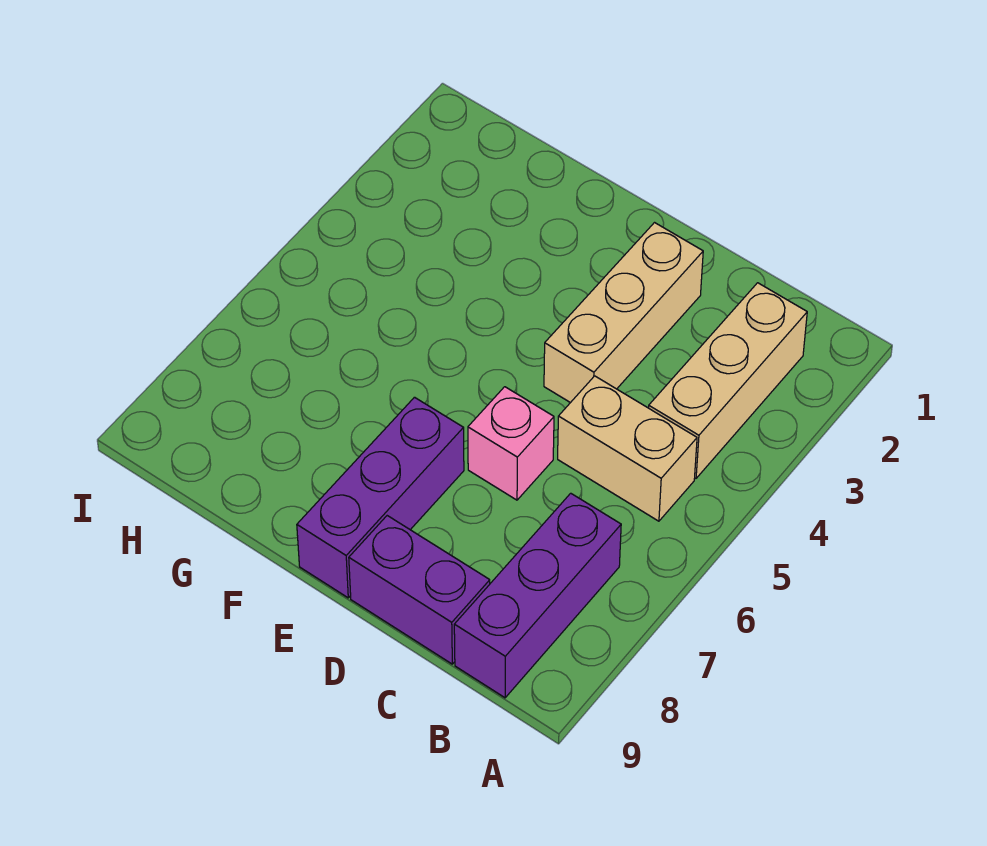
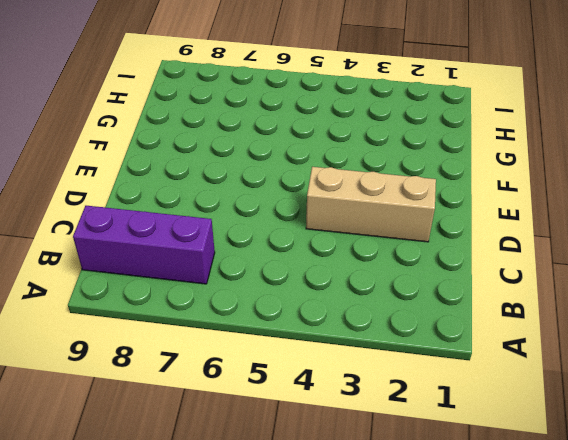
none -> tan brick B2:B4 level 1
none -> tan brick B5:C5 level 1

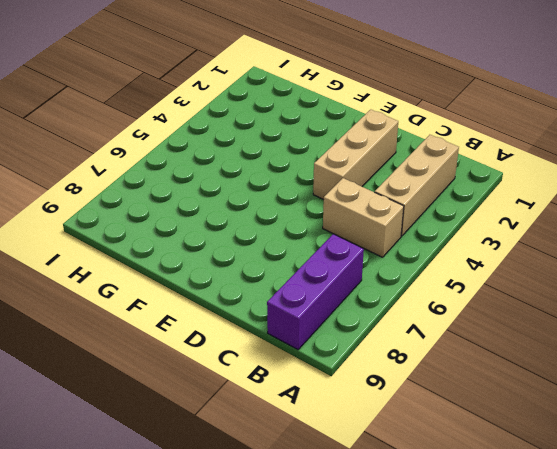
none -> purple brick C9:D9 level 1
none -> pink brick D6 level 1

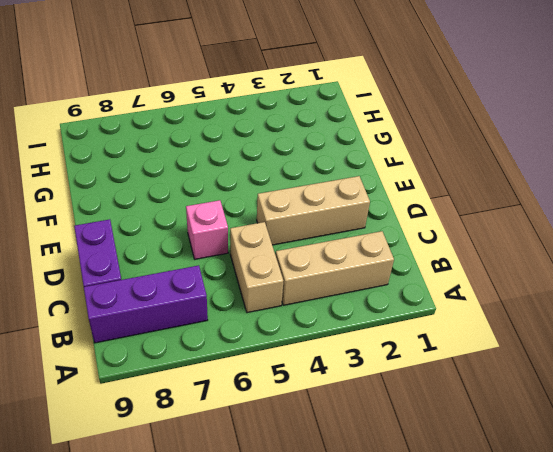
none -> purple brick E7:E9 level 1

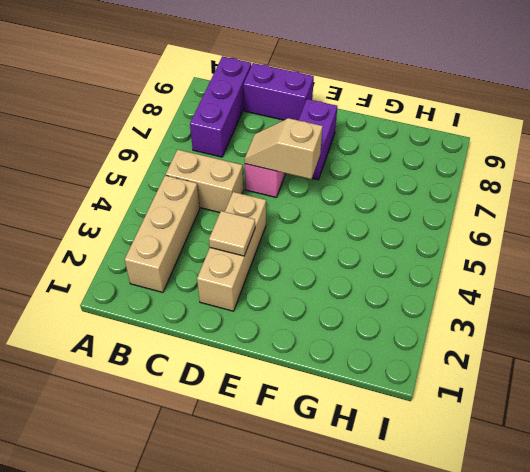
tan tile D3 level 2 -> none
tan slope D6:E6 level 2 top E -> none
purple brick E7:E8 level 1 -> purple brick E7:E9 level 1

